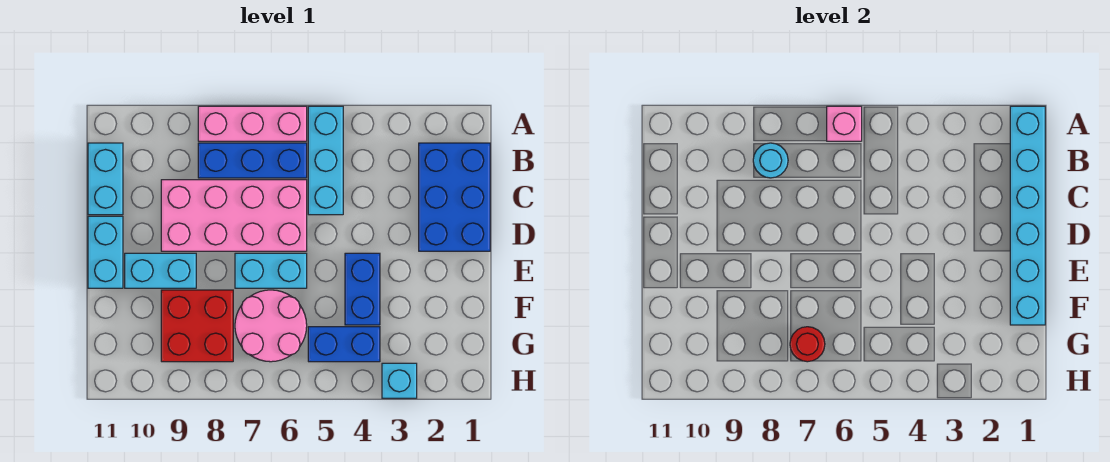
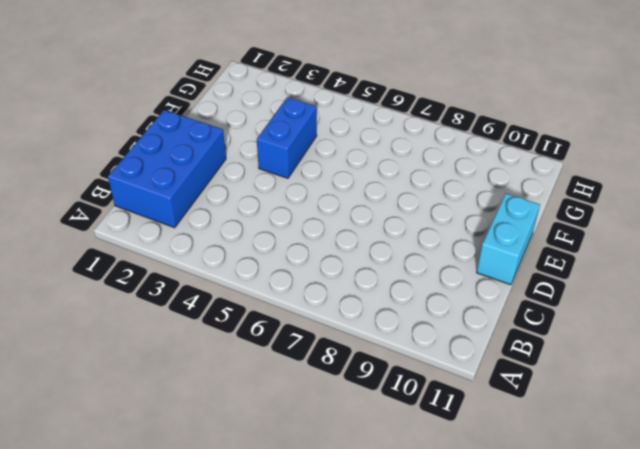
none -> cyan brick A5:C5 level 1
none -> pink brick A6:A8 level 1
none -> blue brick B6:B8 level 1

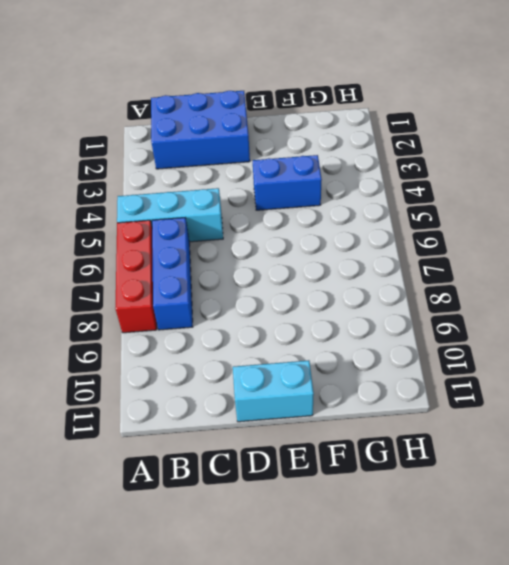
red brick A6:A8 level 1 -> pink brick A6:A8 level 1
none -> cyan brick B11:C11 level 1
none -> pink brick C6:D9 level 1
none -> cyan brick E6:E7 level 1

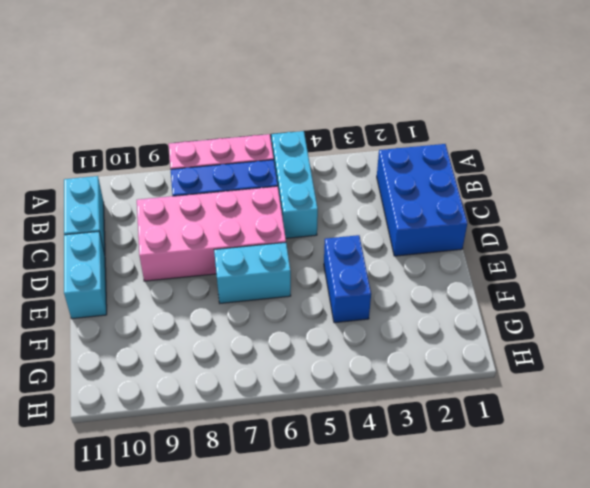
none -> cyan brick E9:E10 level 1
none -> pink round brick F6:G7 level 1
none -> red brick F8:G9 level 1

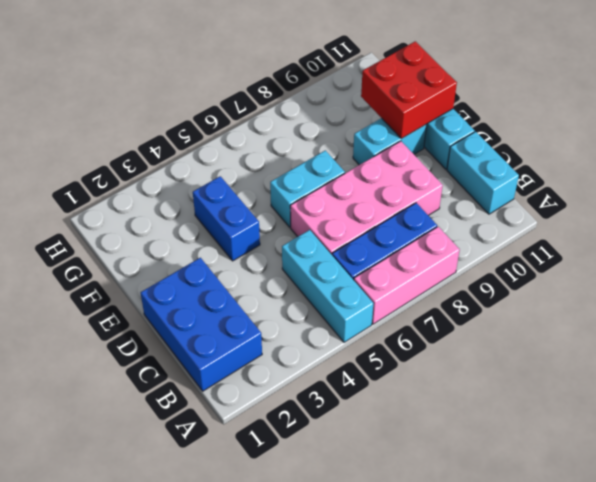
red brick E10:F11 level 2 -> red brick F8:G9 level 1
none -> pink round brick F6:G7 level 1
none -> blue brick G4:G5 level 1
none -> cyan brick H3 level 1

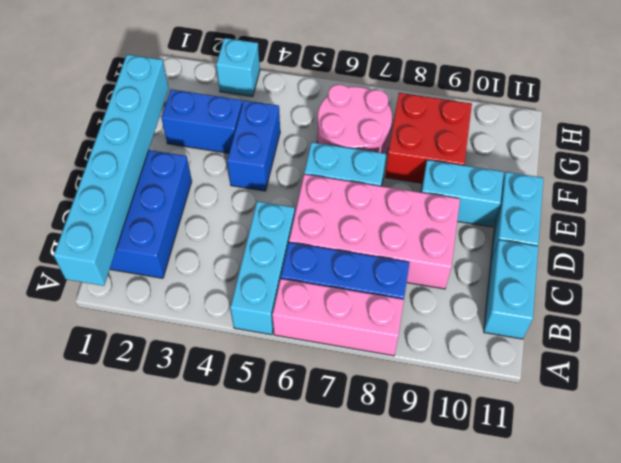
blue brick F2:F3 level 1 -> blue brick G4:G5 level 1
none -> pink brick A6 level 2
none -> cyan round brick B8 level 2
none -> red round brick G7 level 2

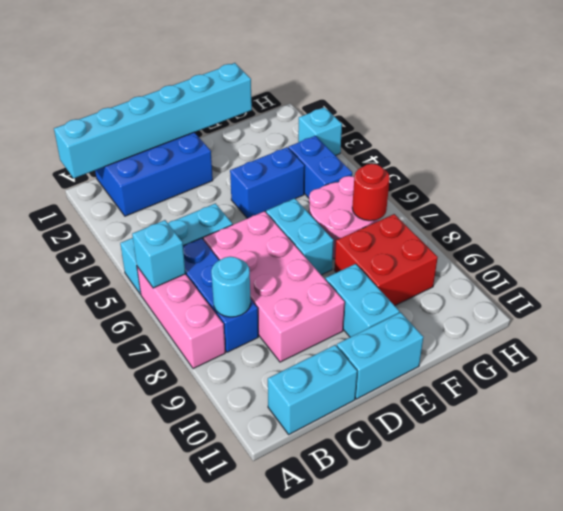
cyan brick A6 level 2 -> pink brick A6 level 2

